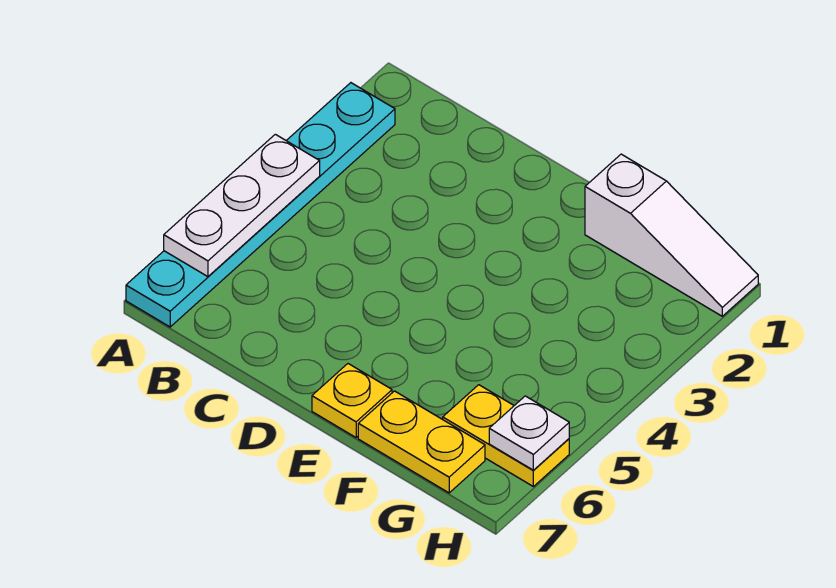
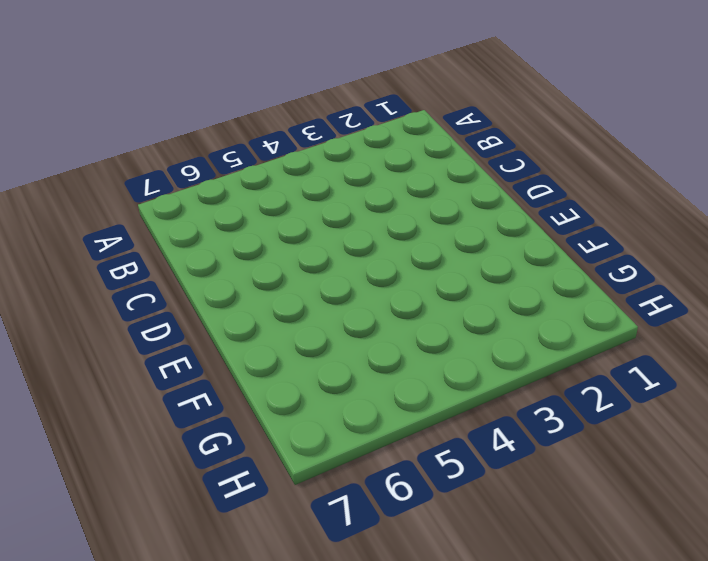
none -> cyan plate A2:A7 level 1
none -> yellow plate E7 level 1

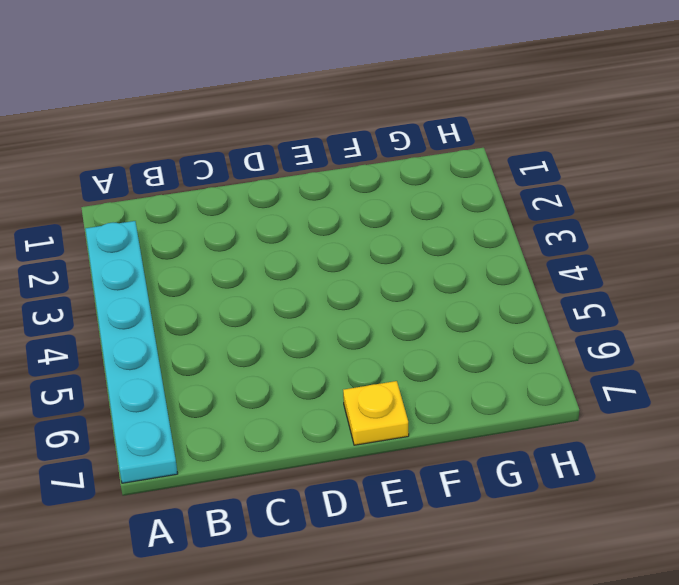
none -> white slope F1:H1 level 1 top F
none -> yellow plate F7:G7 level 1

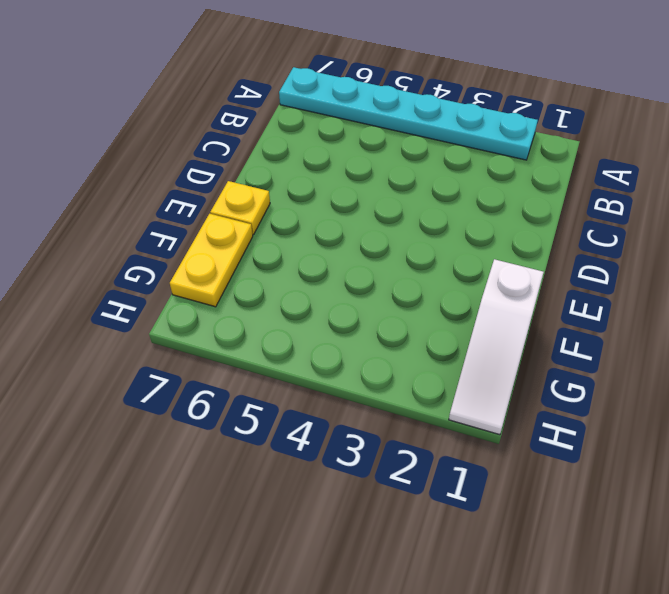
none -> yellow plate G6:H6 level 1
none -> white plate A4:A6 level 2

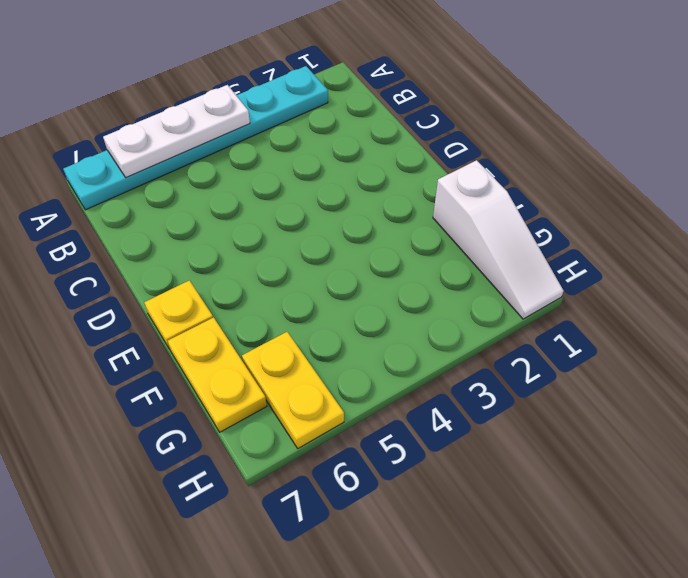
none -> white plate H6 level 2

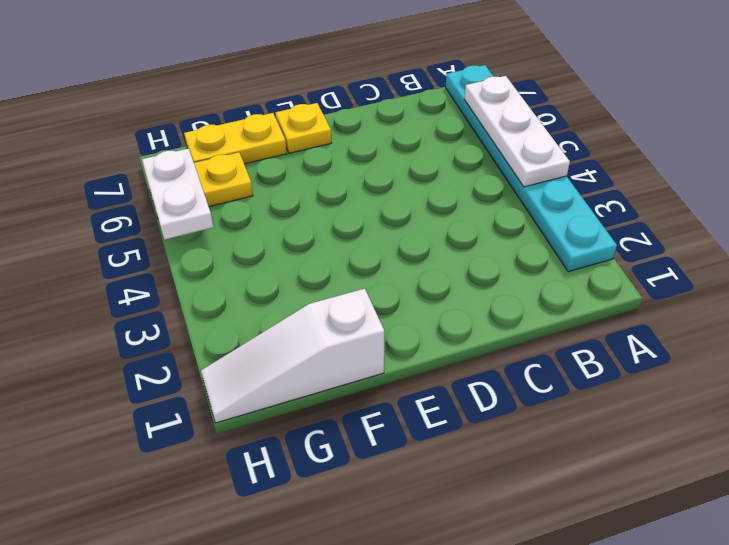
white plate H5:H6 level 2 -> white plate H6 level 2

